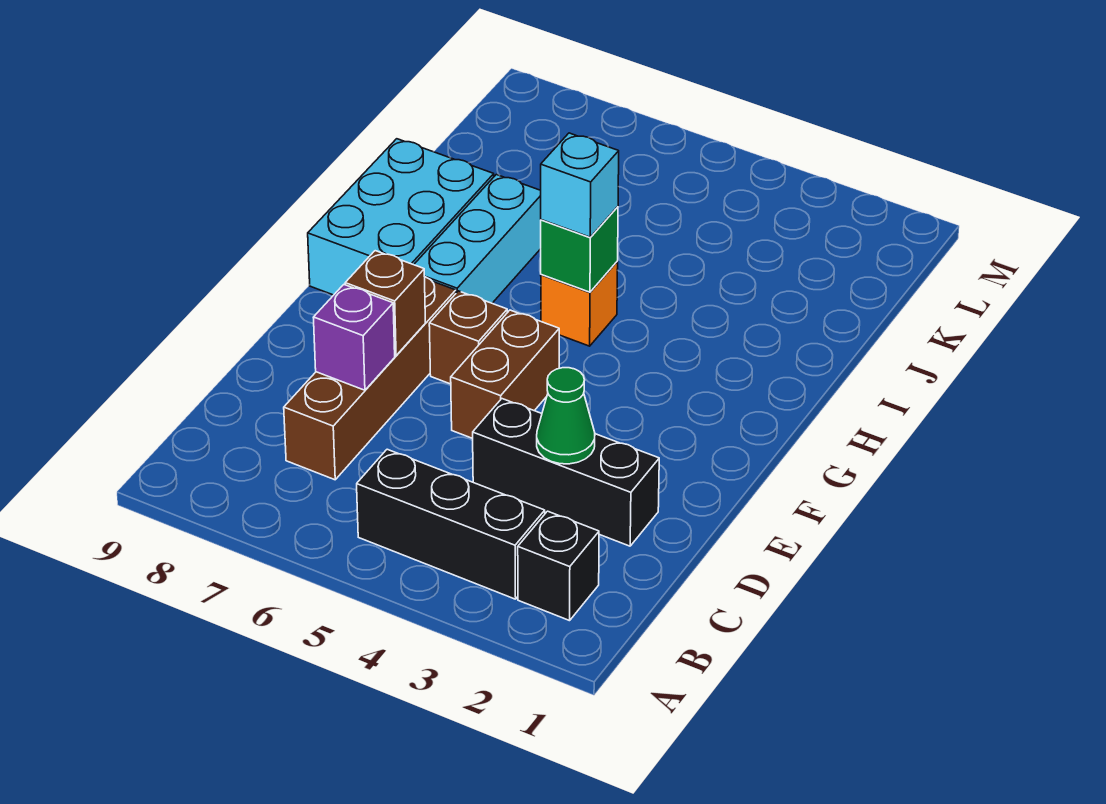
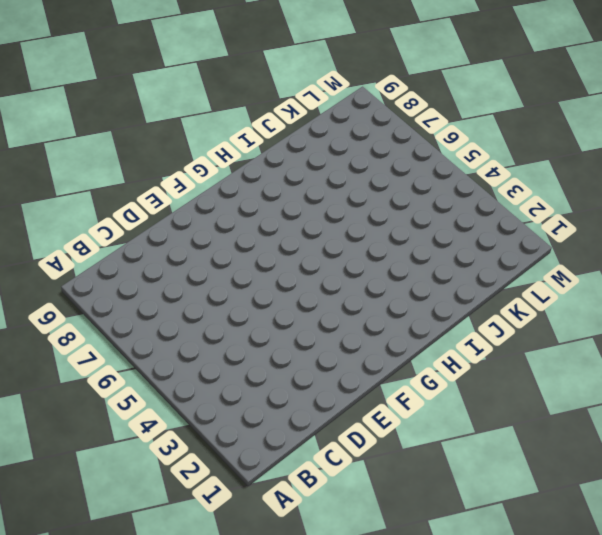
none -> black brick B2 level 1
none -> black brick B3:B5 level 1
none -> brown brick C7:F7 level 1

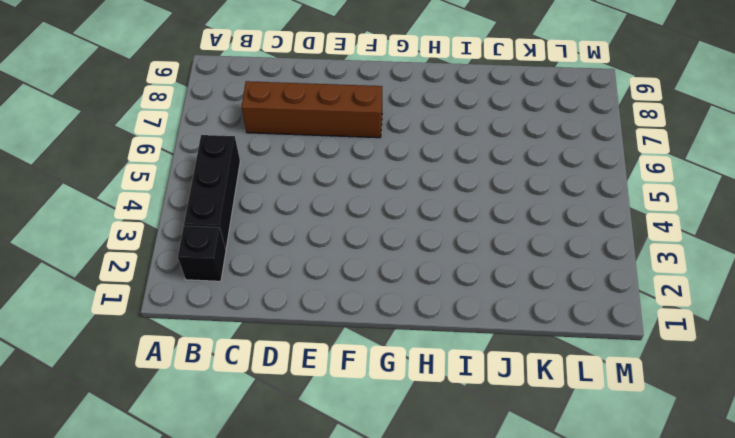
none -> black brick D2:D4 level 1
none -> brown brick E5:F5 level 1
none -> brown brick F6 level 1

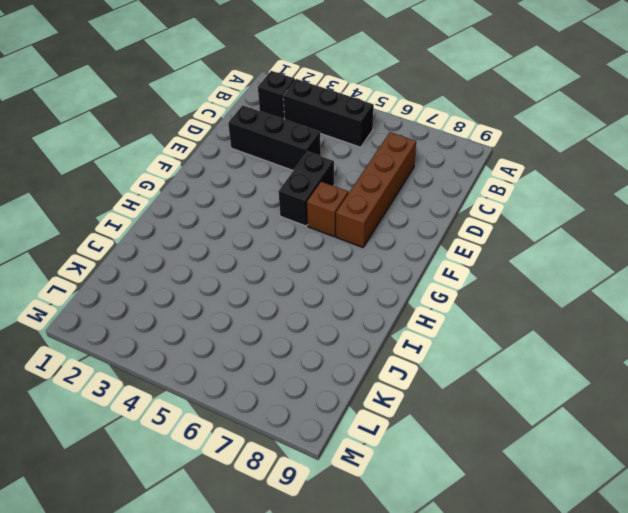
black brick E5:F5 level 1 -> brown brick E5:F5 level 1
none -> cyan brick G7:I7 level 1
none -> cyan brick G8:I9 level 1
none -> orange brick H5 level 1

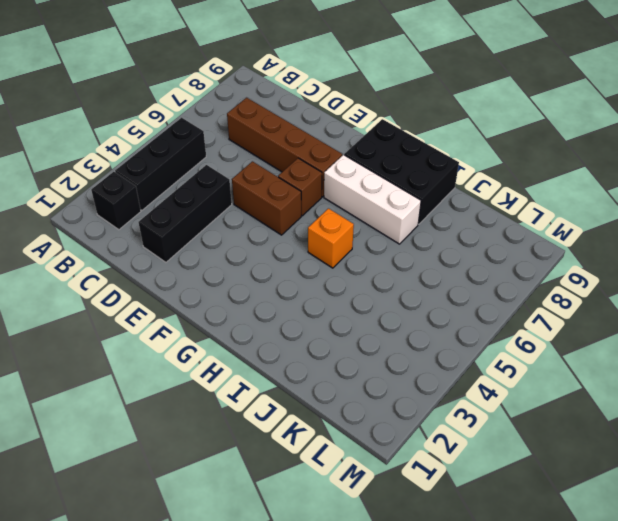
white brick G7:I7 level 1 -> cyan brick G7:I7 level 1
black brick G8:I9 level 1 -> cyan brick G8:I9 level 1
none -> green cone D3 level 2
none -> purple brick D7 level 2
none -> brown brick E7 level 2

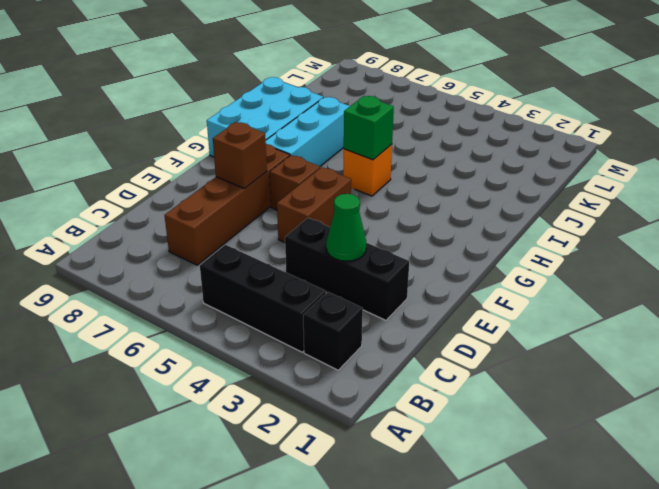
none -> purple brick D7 level 2
none -> cyan brick H5 level 3

